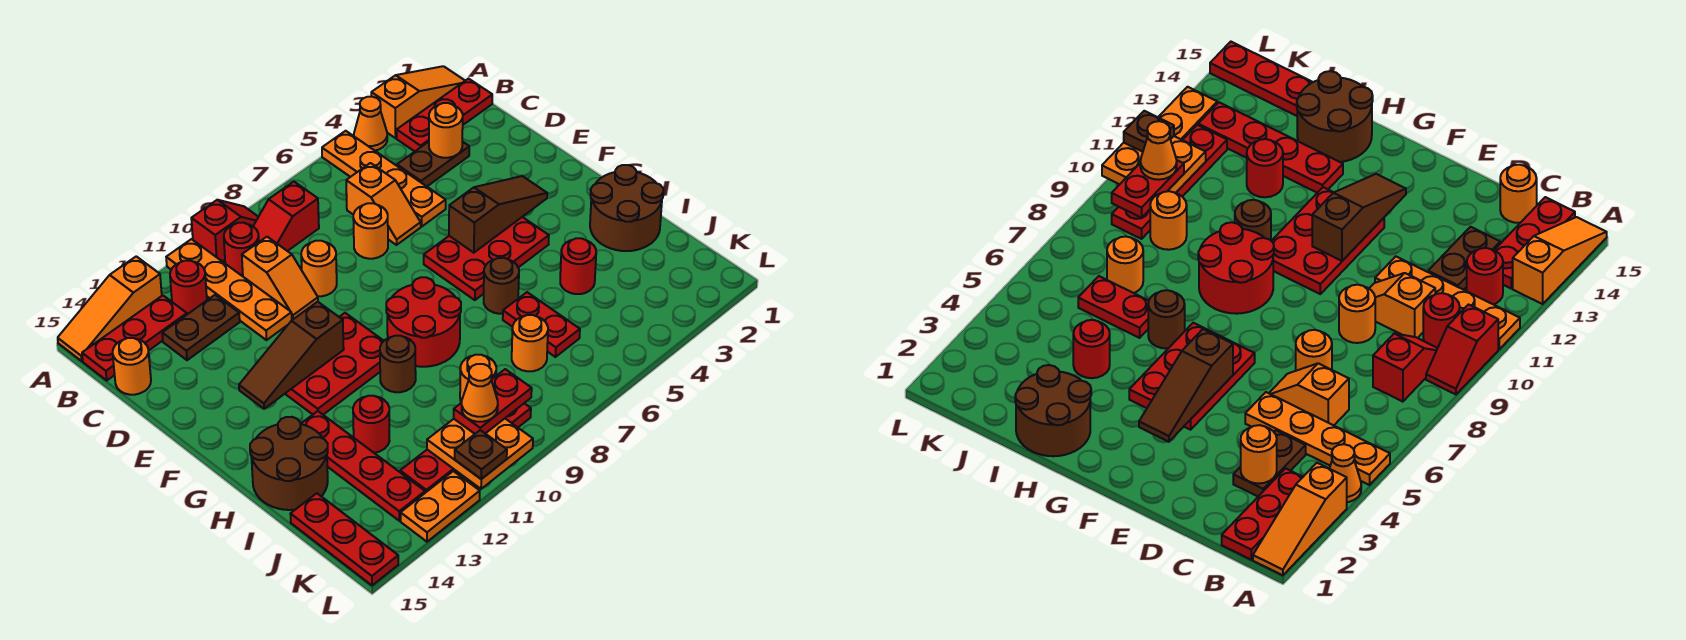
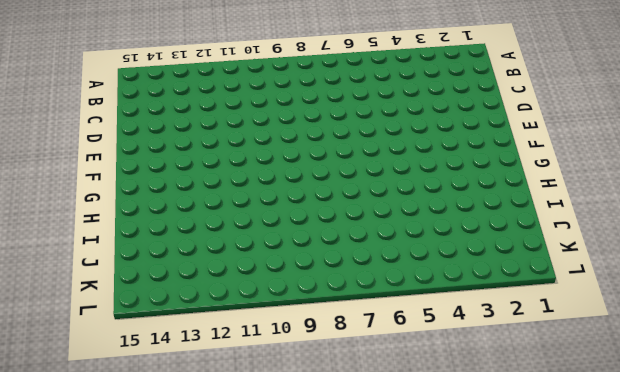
none -> orange slope A1:A3 level 1 top 3
none -> orange cone A4 level 1
none -> orange plate A5:D5 level 1
none -> red slope A9:A10 level 1 top 10

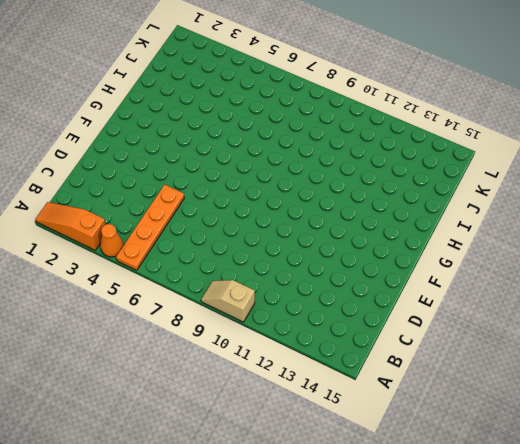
tan slope A9:A10 level 1 top 10 -> red slope A9:A10 level 1 top 10
none -> orange plate A11:D11 level 1
none -> orange slope A13:A15 level 1 top 13
none -> red plate B1:B3 level 1
none -> red slope B8:B9 level 1 top 8

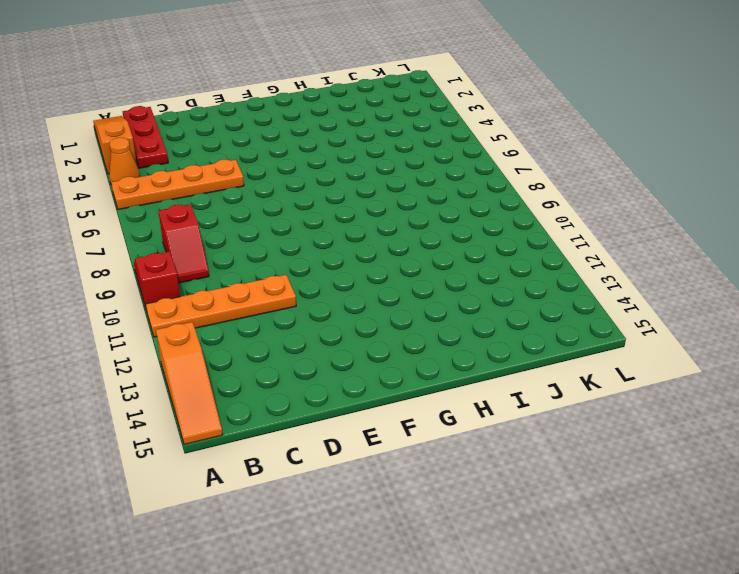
none -> red round brick B10 level 1
none -> red round brick B12 level 1
none -> red plate B13:B15 level 1
none -> brown plate C3:C4 level 1

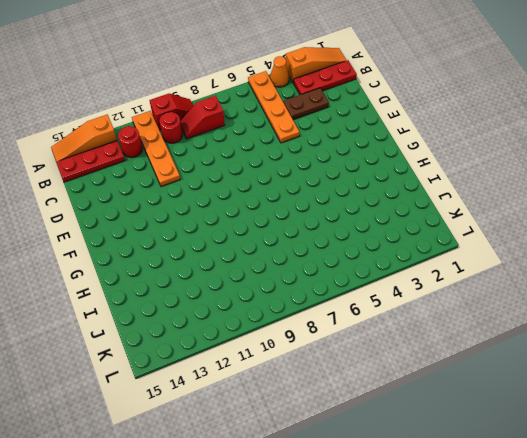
none -> orange slope C6:D6 level 1 top C
none -> orange slope C10:D10 level 1 top C
none -> brown plate C12:C13 level 1
none -> orange round brick C15 level 1

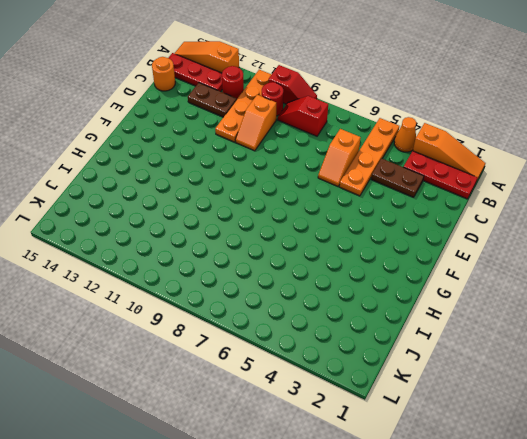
none -> orange round brick D7 level 1
none -> orange round brick D9 level 1
none -> red plate F4:G6 level 1
none -> red plate F10:G12 level 1

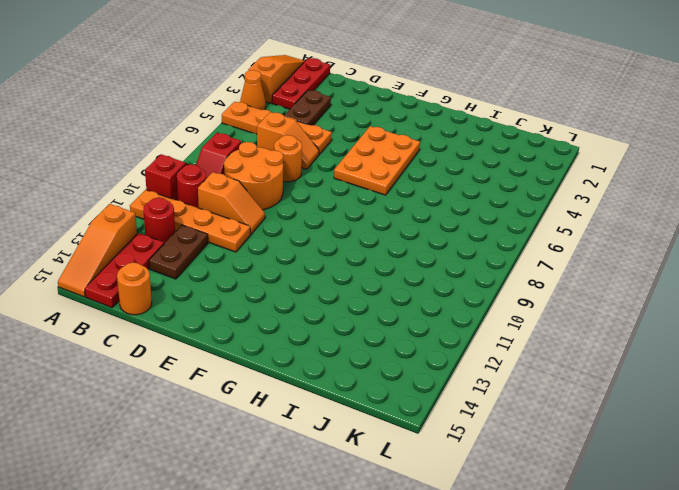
orange round brick C8:D9 level 1 -> orange round brick D9 level 1
orange plate F4:G6 level 1 -> red plate F4:G6 level 1
none -> red plate F10:G12 level 1
none -> red round brick G8:H9 level 1
none -> brown round brick H1:I2 level 1
none -> brown round brick H6 level 1

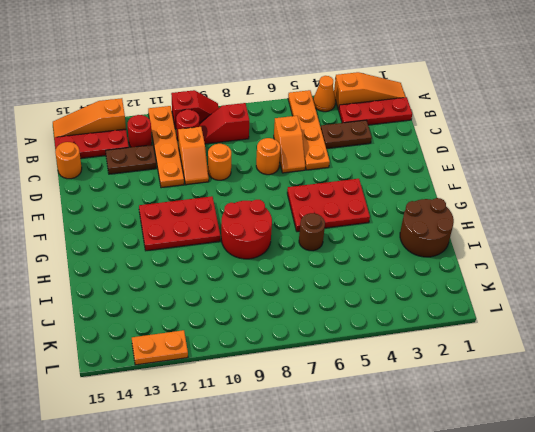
none -> brown round brick H10 level 1
none -> red plate H13:K13 level 1
none -> brown round brick H14:I15 level 1
none -> red round brick I4 level 1

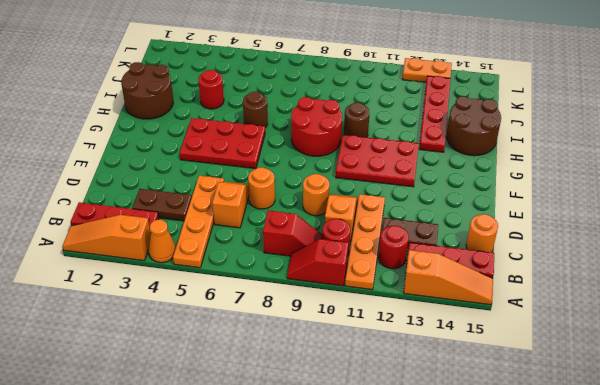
none -> red plate I6:J6 level 1
none -> red round brick I12 level 1
none -> orange round brick J7 level 1
none -> orange round brick J9 level 1

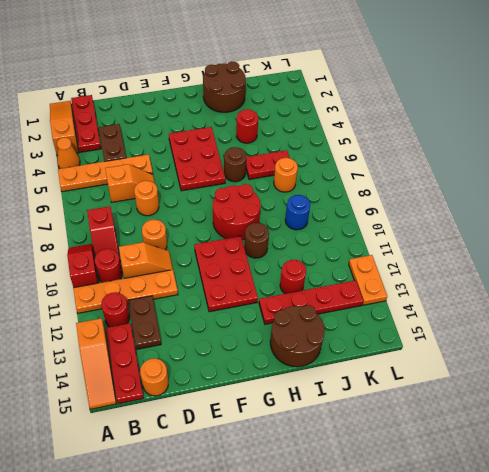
blue round brick J9 level 1 -> orange round brick J9 level 1
none -> red plate J15:L15 level 1
none -> red plate K9:K12 level 1
none -> orange round brick C3 level 2
none -> brown slope F3:F5 level 2 top 5

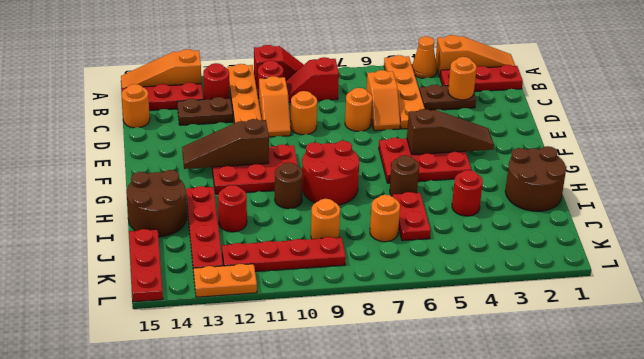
none -> orange plate K10:L11 level 2
none -> red plate K9:K10 level 3
none -> brown plate L11 level 3
none -> orange cone K10 level 4

